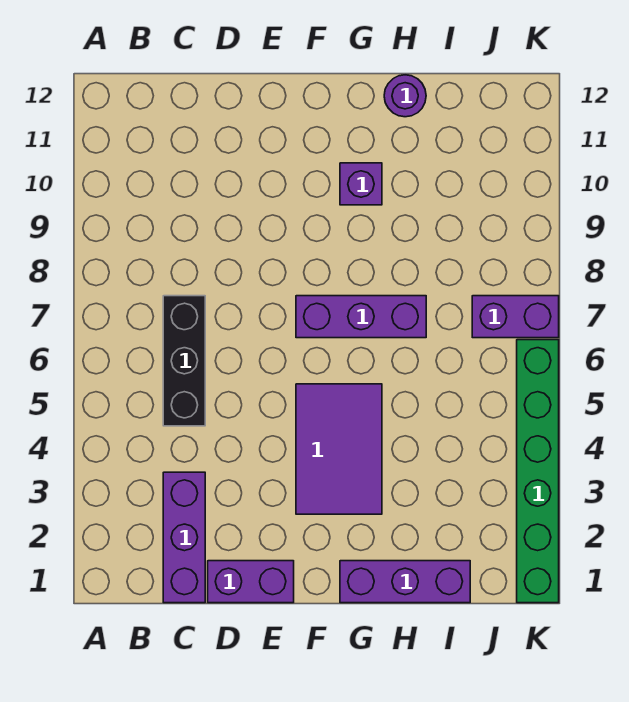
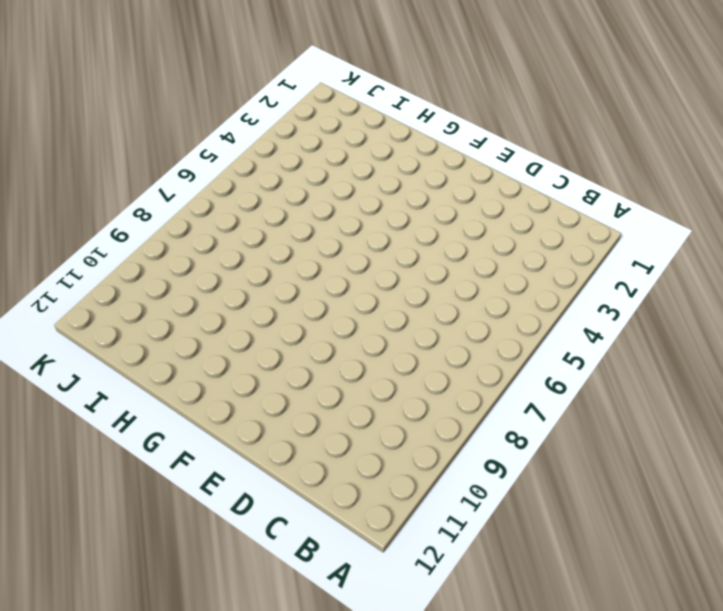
none -> purple brick C1:C3 level 1
none -> black brick C5:C7 level 1

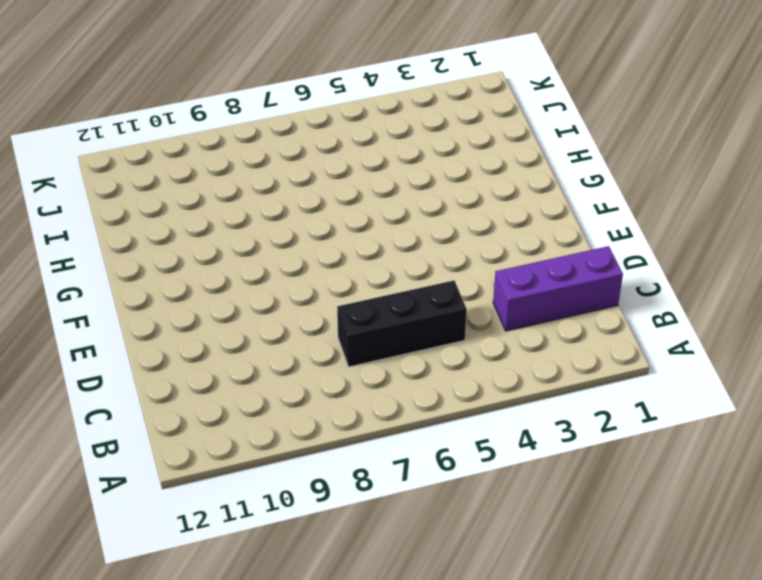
none -> purple brick D1:E1 level 1
none -> purple tile F3:G5 level 1

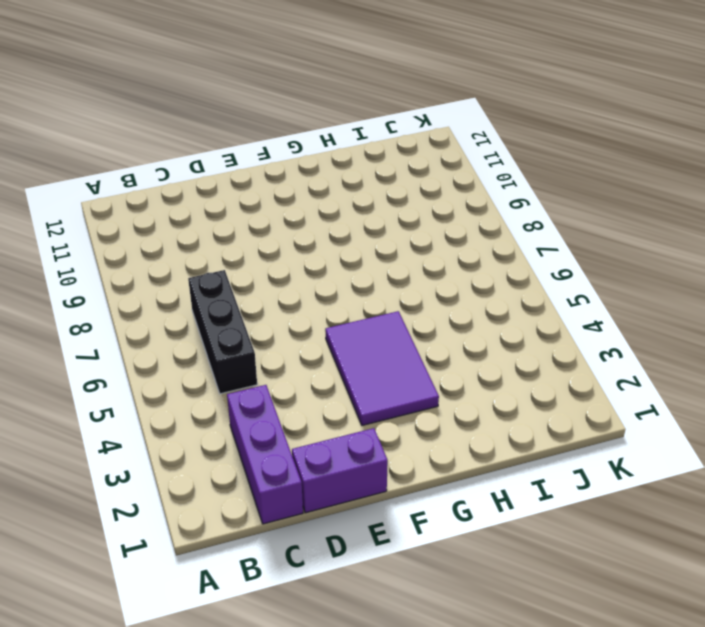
none -> purple brick F7:H7 level 1
none -> purple brick G1:I1 level 1

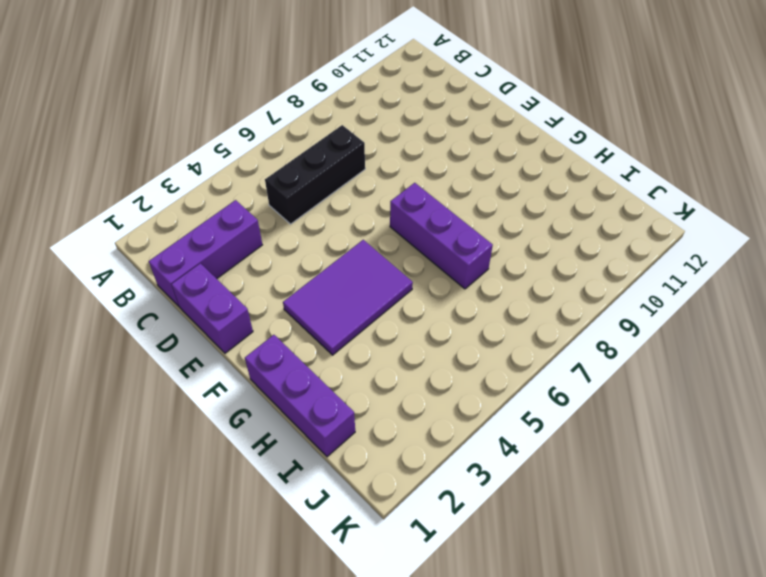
none -> purple brick G10 level 1
none -> purple round brick H12 level 1

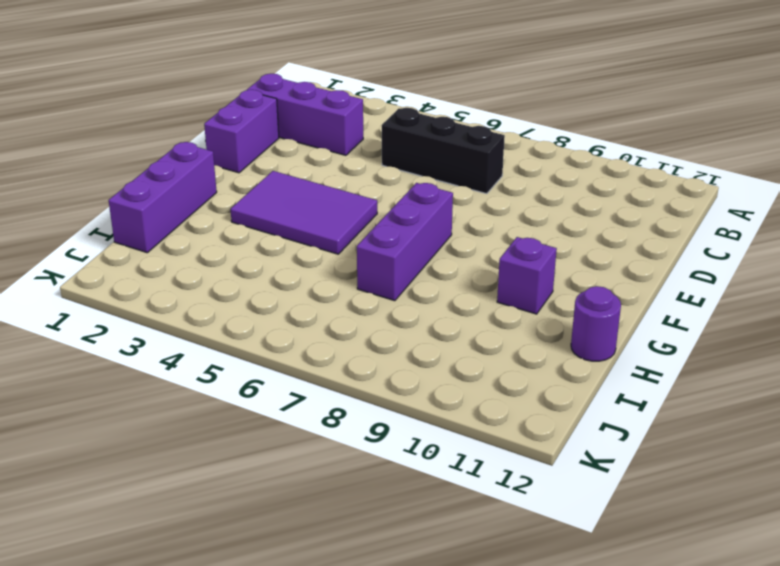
none -> purple brick J7:K7 level 1
none -> green brick K1:K6 level 1

